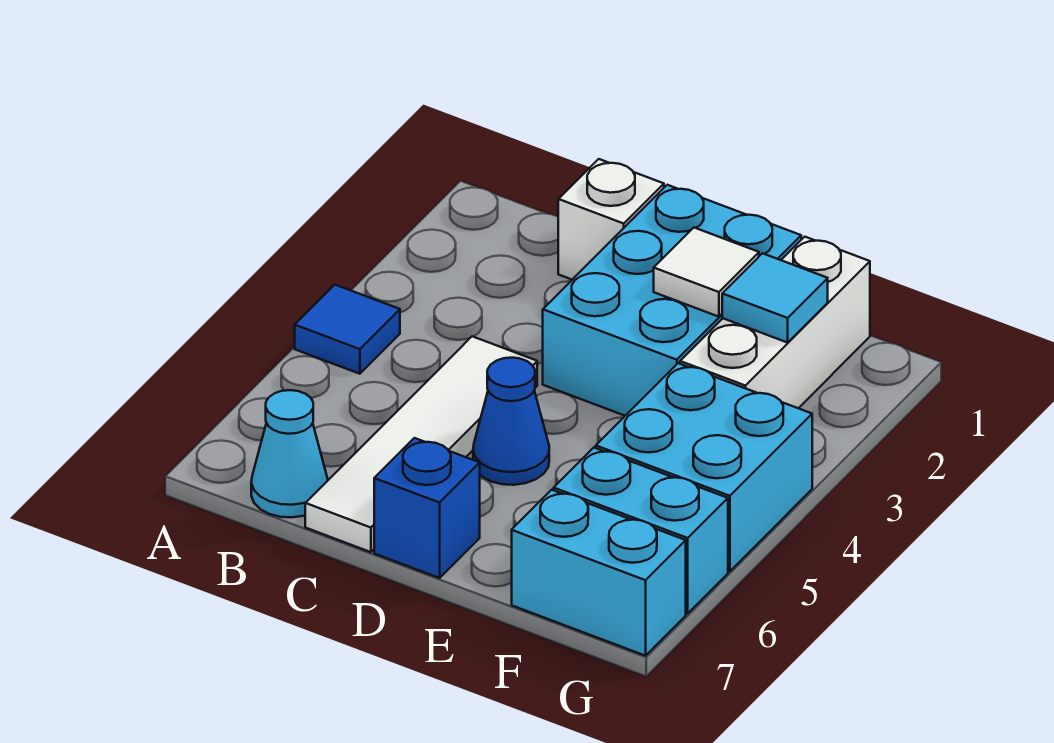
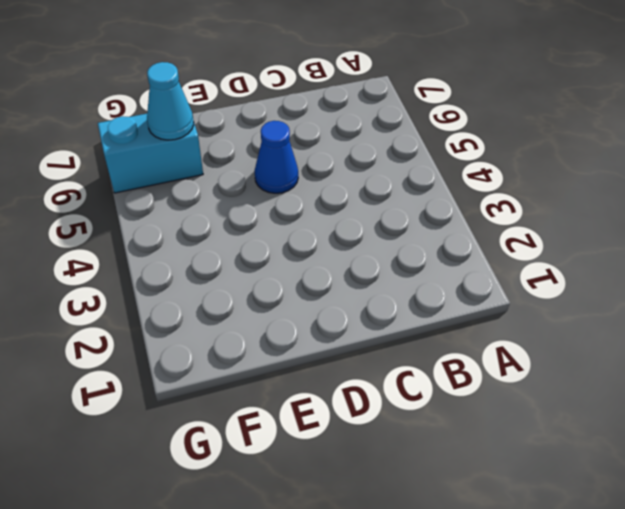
cyan cone F6 level 2 -> cyan cone B7 level 1
none -> blue tile A4 level 1
none -> white brick C1 level 1
none -> white tile C4:C7 level 1

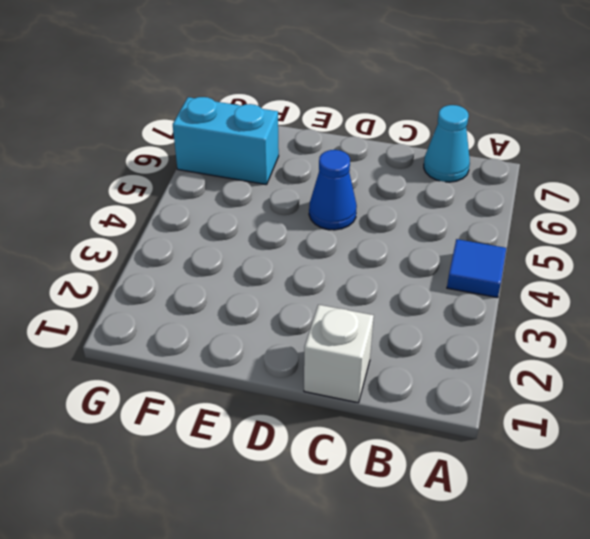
none -> white tile C4:C7 level 1
none -> cyan brick D1:E3 level 1
none -> blue brick D7 level 1

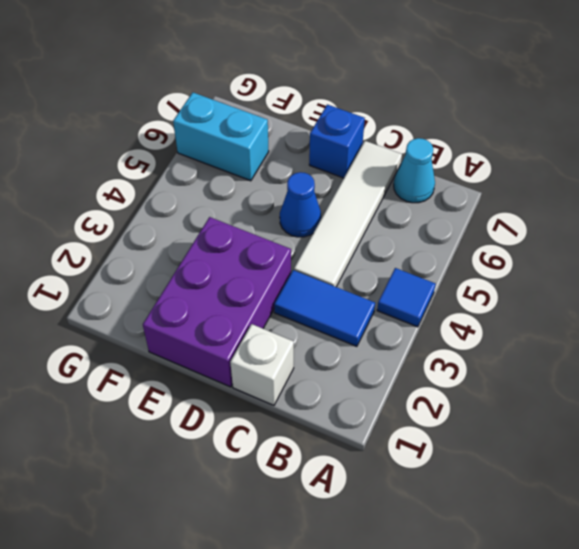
blue tile B3:C3 level 1 -> none
purple brick D1:E3 level 1 -> cyan brick D1:E3 level 1
none -> white brick F1:F3 level 1
none -> cyan brick F4:G5 level 1
none -> cyan brick F7:G7 level 1

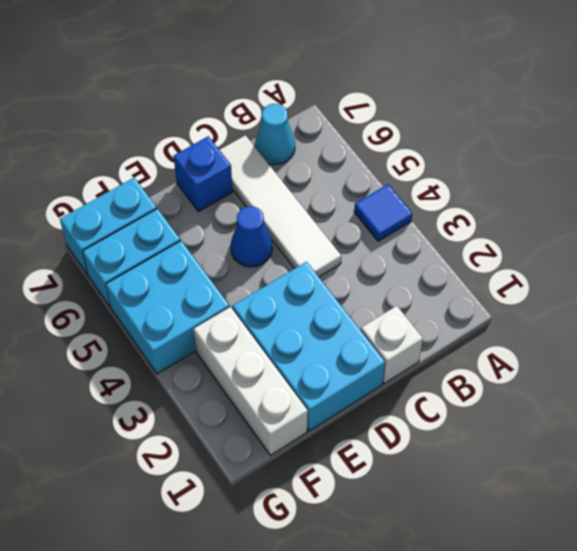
none -> white tile E2 level 2
none -> cyan tile F2 level 2

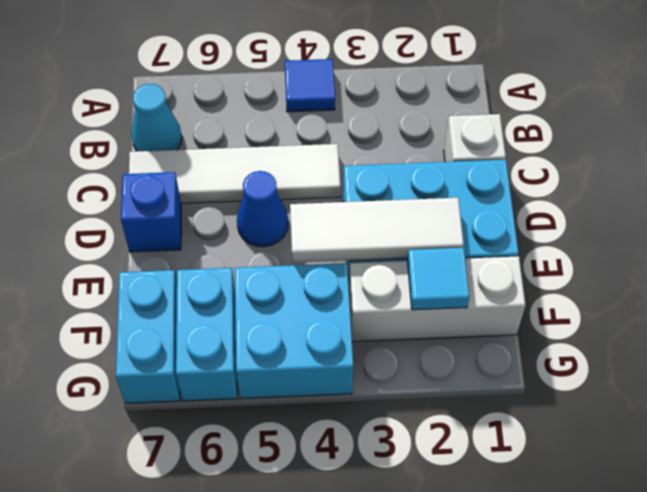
white tile E2:E4 level 2 -> white tile E2 level 2

